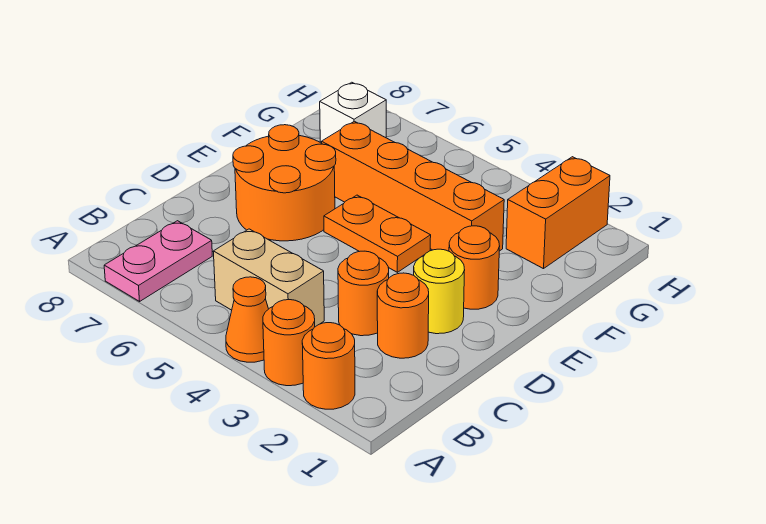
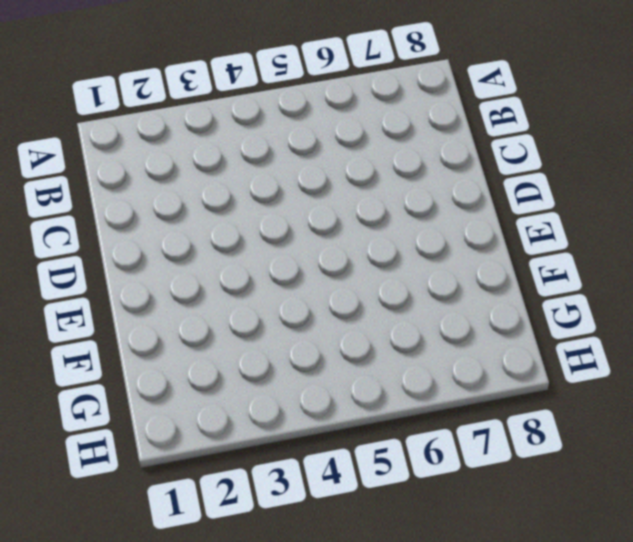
none -> orange round brick A2 level 1
none -> orange round brick A3 level 1
none -> orange cone A4 level 1

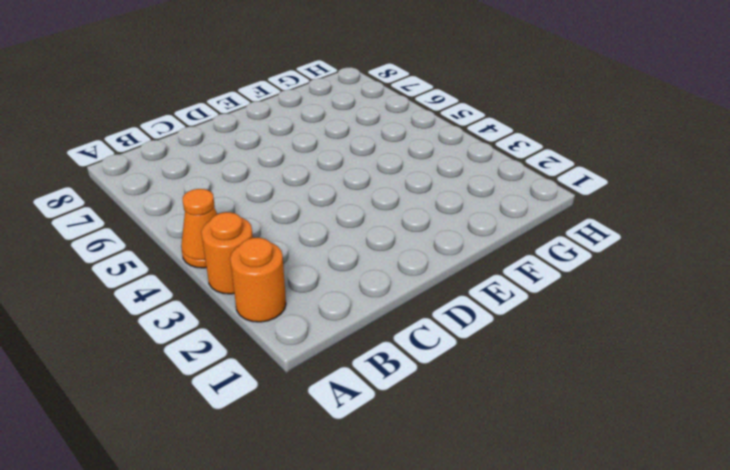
none -> pink plate A7:B7 level 1
none -> tan brick B4:B5 level 1
none -> orange round brick C2 level 1

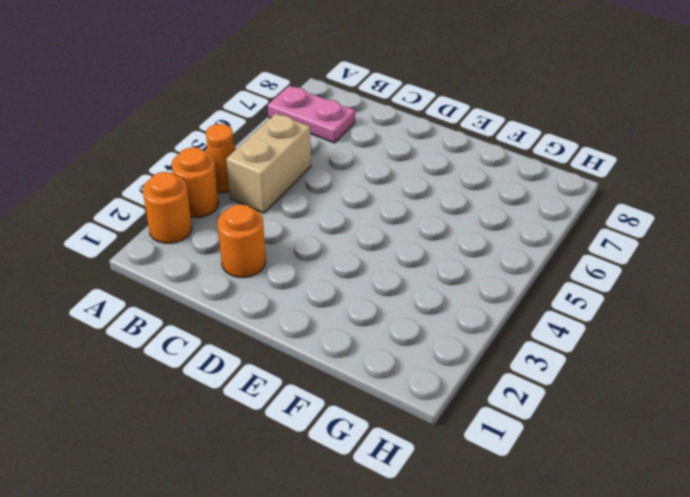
none -> orange round brick C3 level 1
none -> yellow round brick D2 level 1
none -> orange round brick D6:E7 level 1

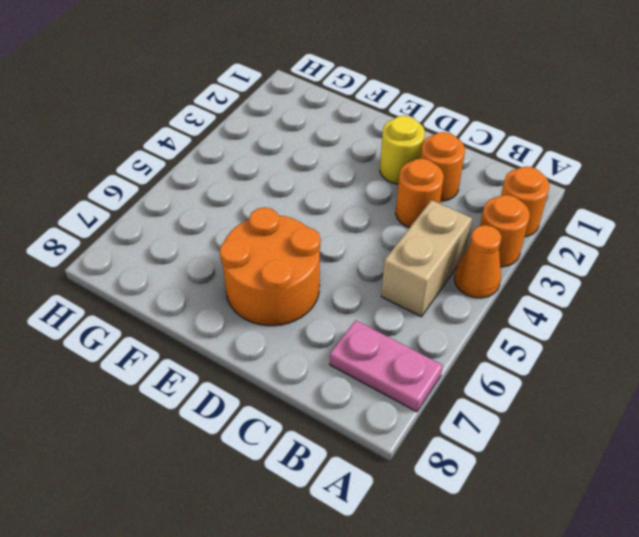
none -> orange round brick E2 level 1
none -> orange plate E4:E5 level 1
none -> orange brick F3:F6 level 1

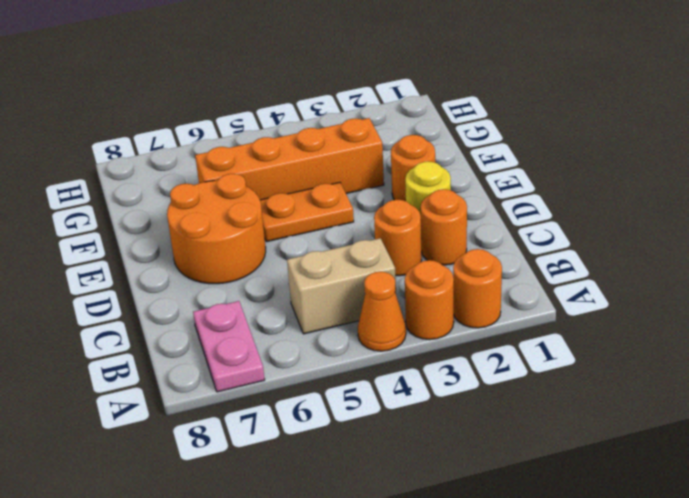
none -> orange brick G2:H2 level 1
none -> white brick G7 level 1

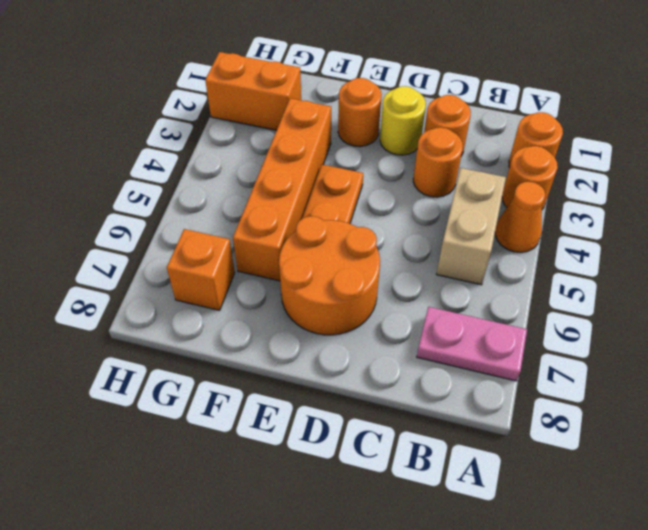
orange brick G7 level 1 -> white brick G7 level 1

